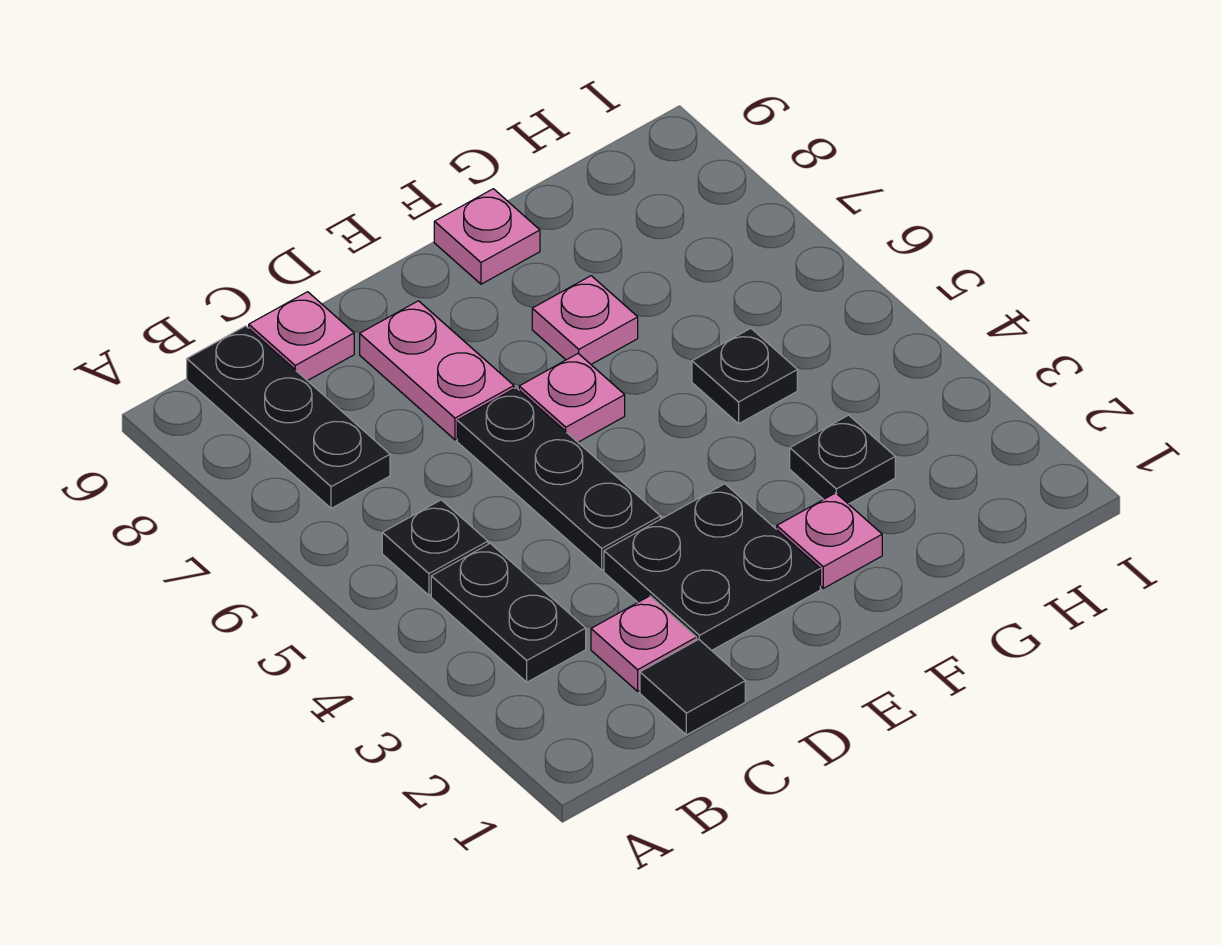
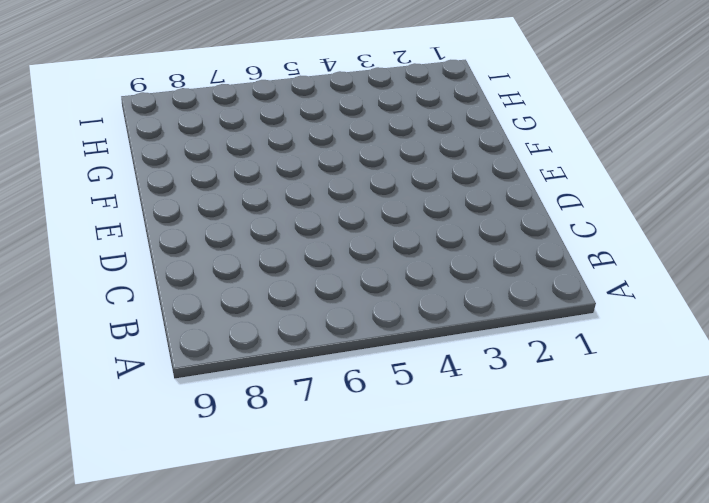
none -> black plate B3:B4 level 1
none -> black plate B5 level 1
none -> black plate B7:B9 level 1

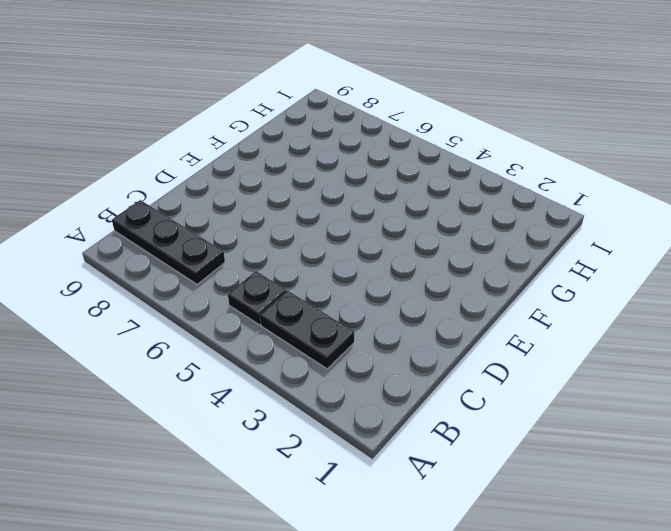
none -> black tile C1 level 1
none -> pink plate C2 level 1
none -> pink plate C9 level 1

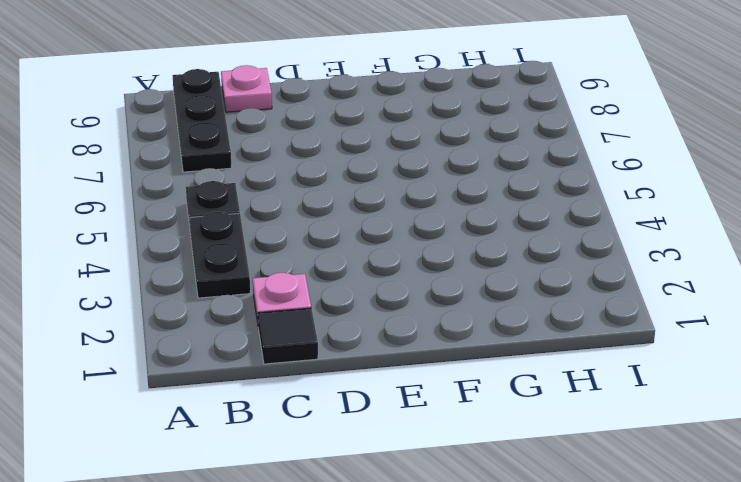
none -> black plate D2:E3 level 1
none -> black plate D4:D6 level 1
none -> pink plate D7:D8 level 1

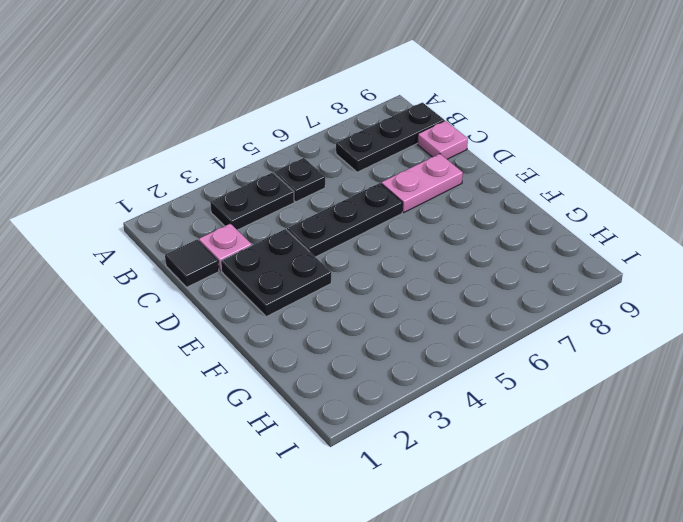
none -> pink plate E6 level 1
none -> pink plate F2 level 1
none -> pink plate F7 level 1

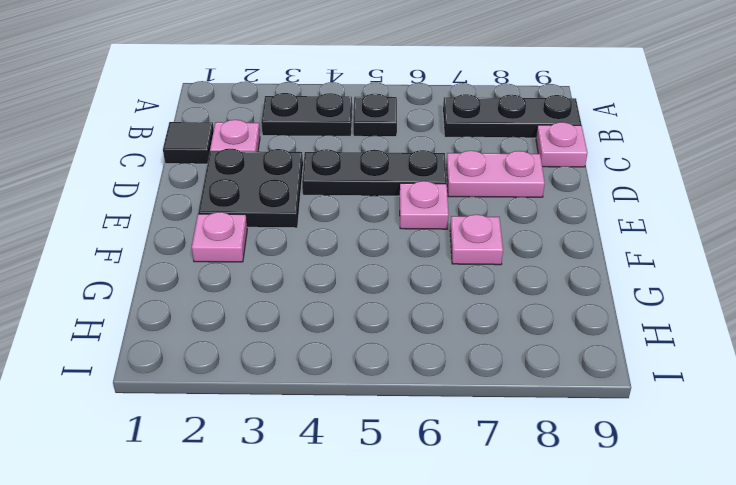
none -> pink plate F9 level 1
none -> black plate G3 level 1
none -> black plate G5 level 1

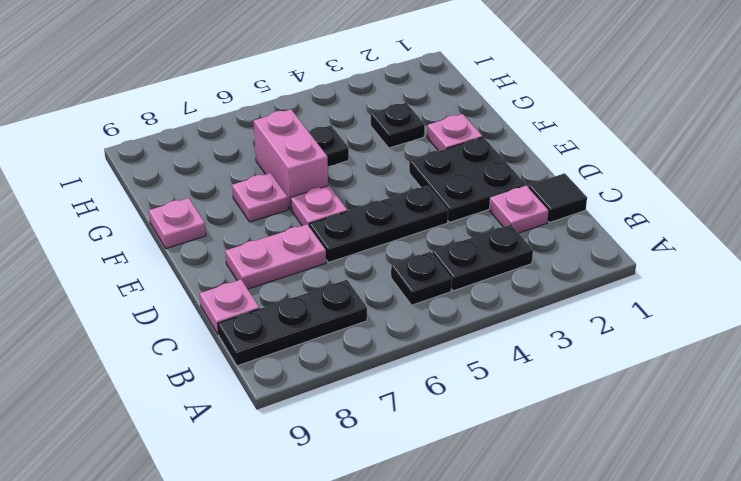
pink brick F6:G6 level 1 -> none

